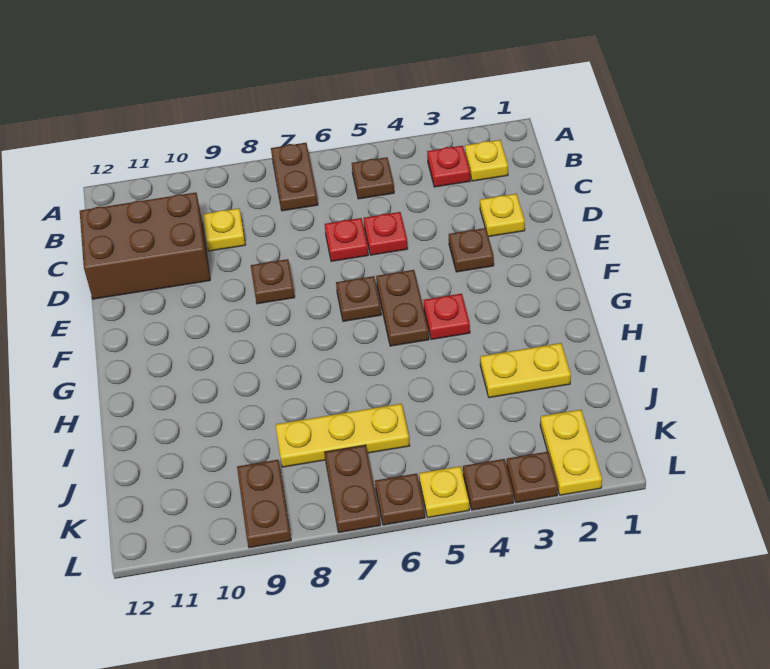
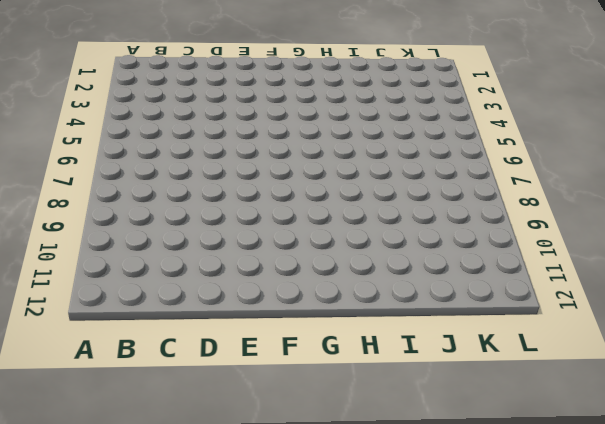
none -> brown plate A7:B7 level 1
none -> yellow plate B2 level 1
none -> red plate B3 level 1

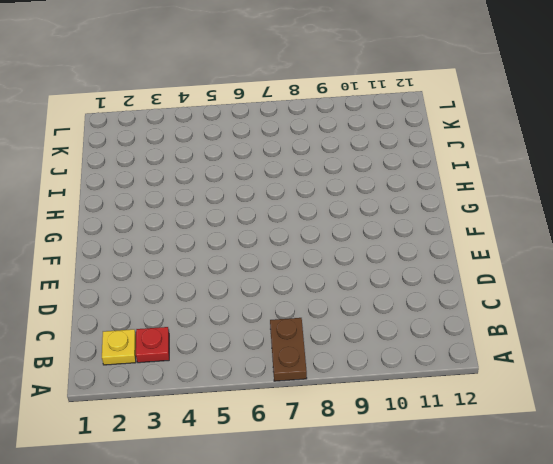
none -> brown plate B5 level 1
none -> yellow plate C9 level 1
none -> brown brick C10:D12 level 1

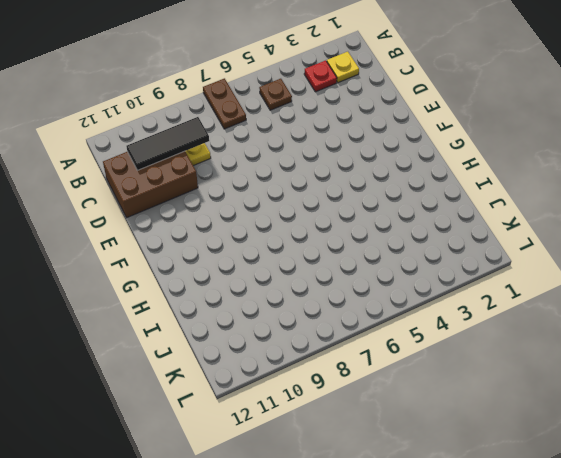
black tile C9:C11 level 2 -> none
none -> yellow plate D2 level 1
none -> red plate D5 level 1
none -> red plate D6 level 1

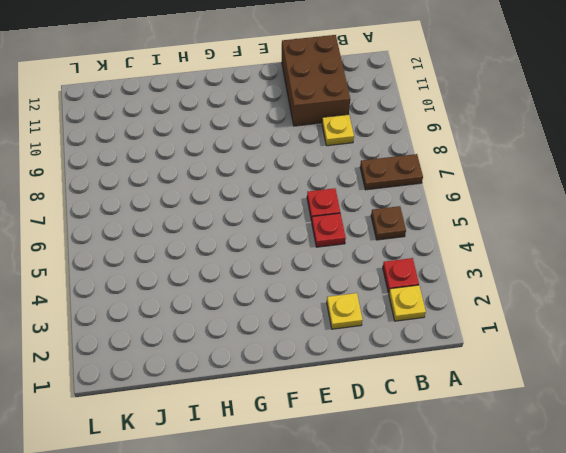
none -> brown plate E3 level 1
none -> brown plate E8 level 1
none -> brown plate F5:G5 level 1

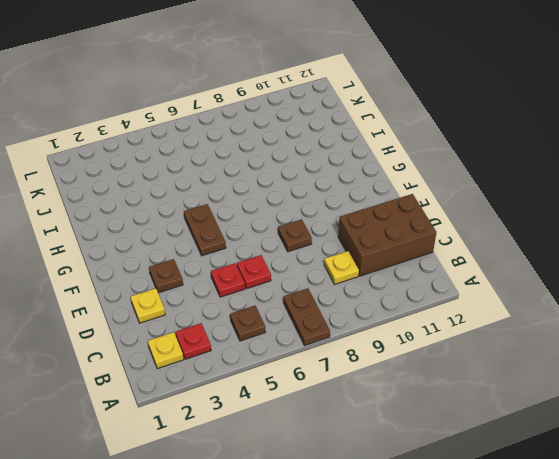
none -> brown plate F6 level 1
none -> red plate G4 level 1
none -> yellow plate I2:I3 level 1

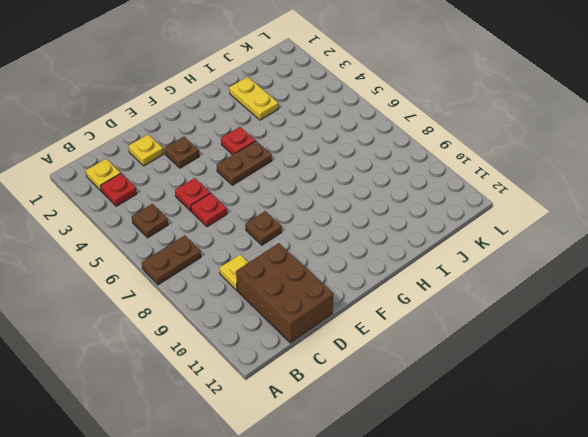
none -> brown plate F6 level 1
none -> yellow plate J6:J8 level 1
none -> yellow plate K2:L2 level 1

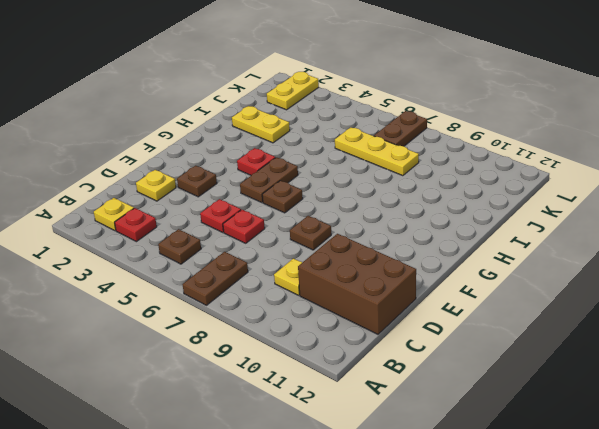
none -> brown plate K9:L9 level 1
none -> brown plate L3 level 1
none -> brown plate L4 level 1

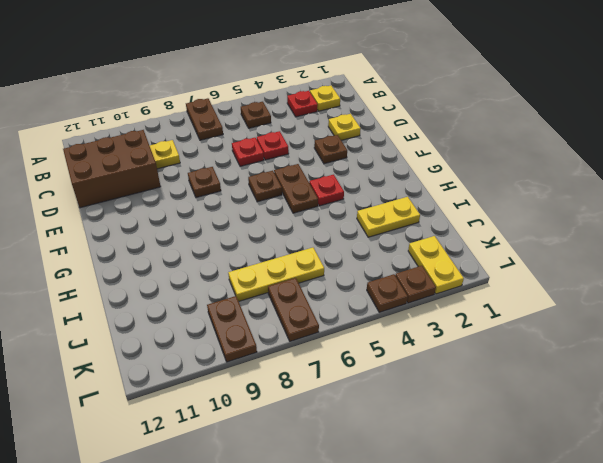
none -> yellow plate L5 level 1
none -> brown plate L6 level 1

